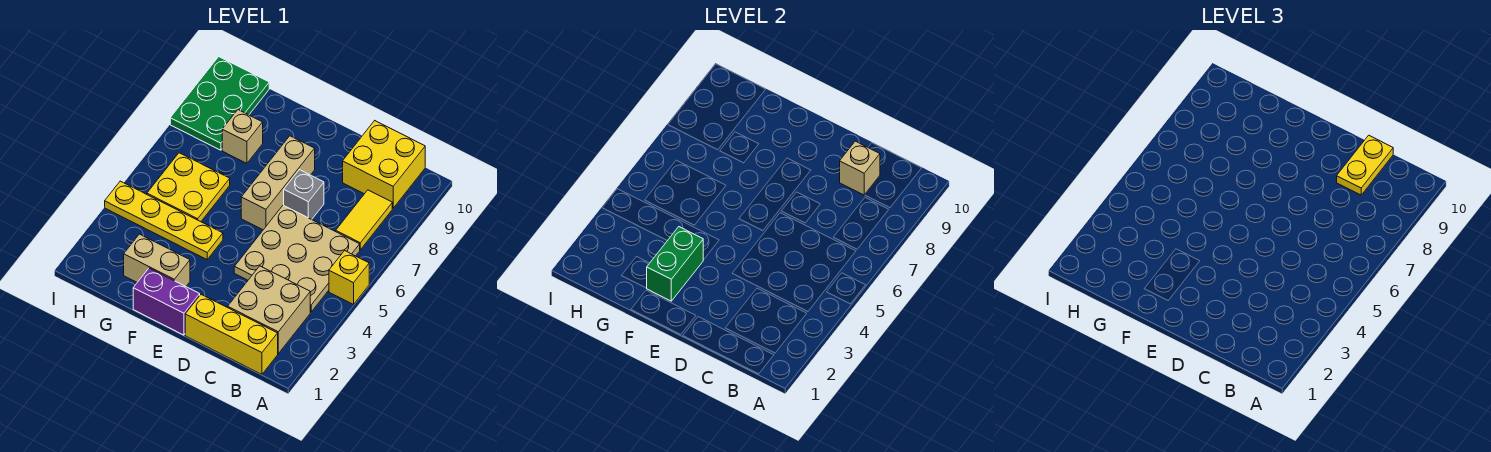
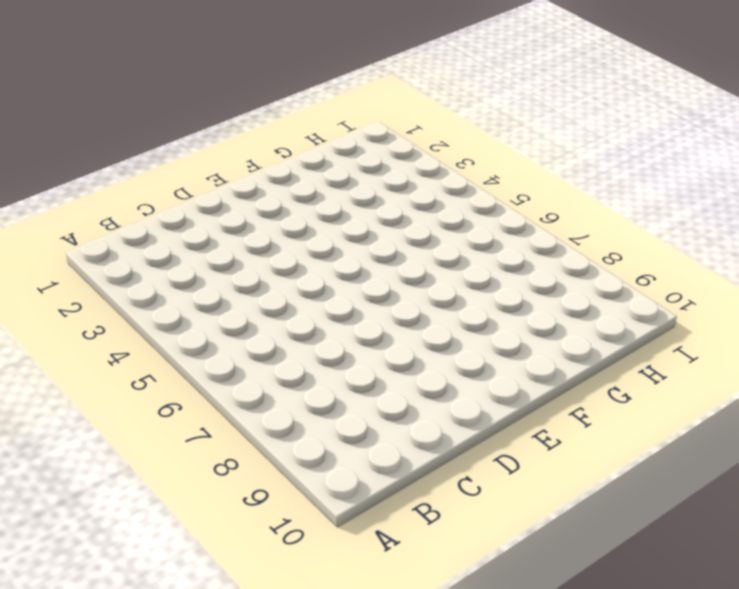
none -> yellow brick A5 level 1
none -> yellow brick B1:D1 level 1
none -> tan brick B2:C3 level 1

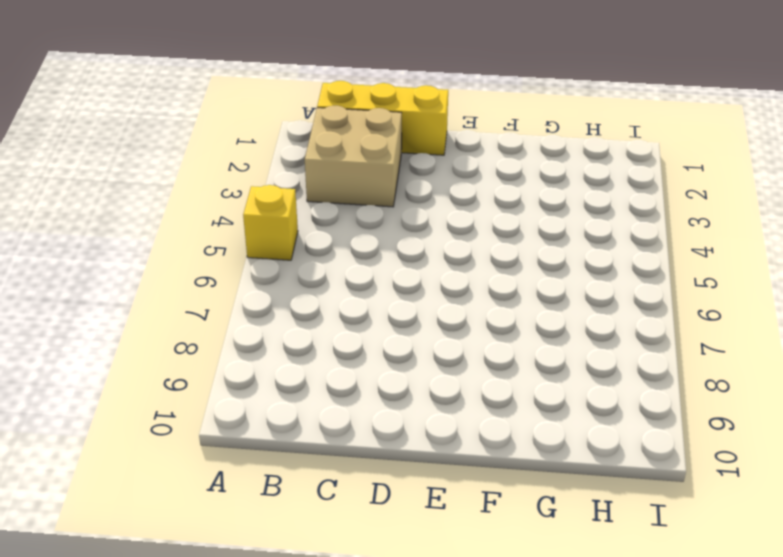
none -> tan plate B4:D6 level 1
none -> yellow tile B7:B8 level 1
none -> yellow brick B9:C10 level 1

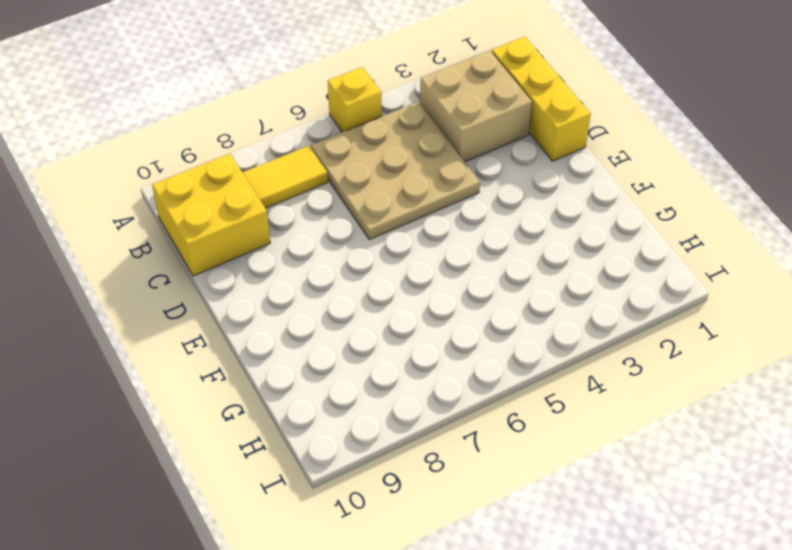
none -> grey brick D7 level 1
none -> purple brick E1:F1 level 1
none -> tan brick E6:E8 level 1

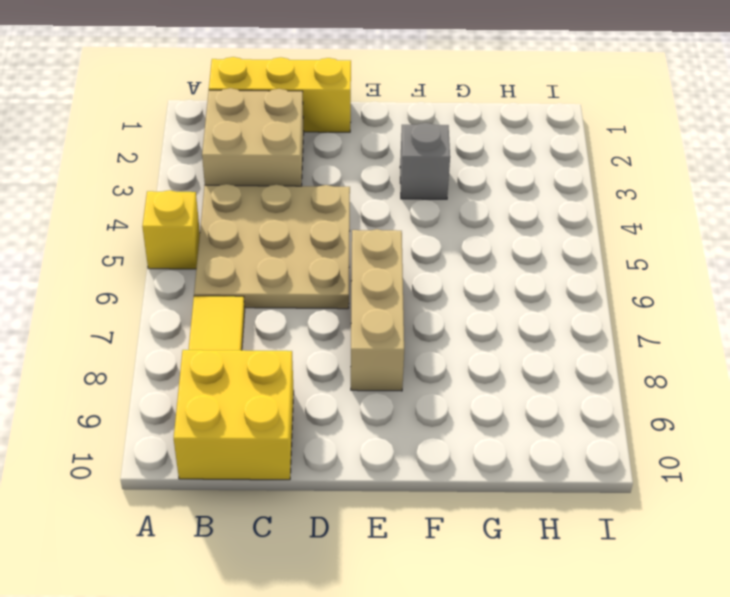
grey brick F3 level 1 -> grey brick D7 level 1
none -> purple brick E1:F1 level 1
none -> tan brick F2:G2 level 1
none -> yellow plate F4:I4 level 1

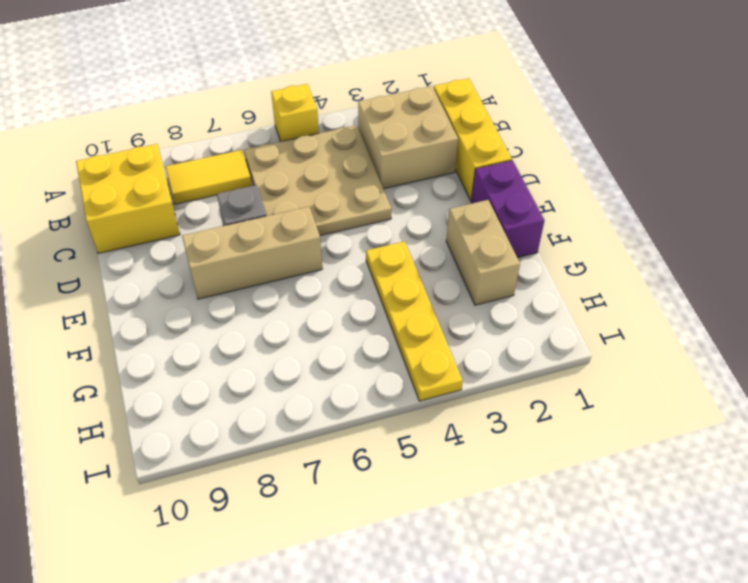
none -> yellow plate G5:H6 level 1
none -> tan brick G8 level 1
none -> green plate H8:I10 level 1

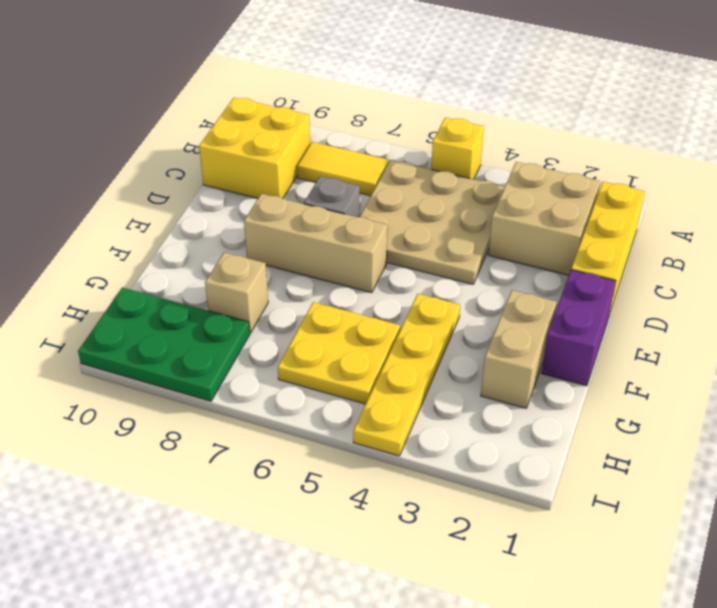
none -> tan brick C9 level 2
none -> green brick F2:F3 level 2
none -> yellow plate C9:C10 level 3

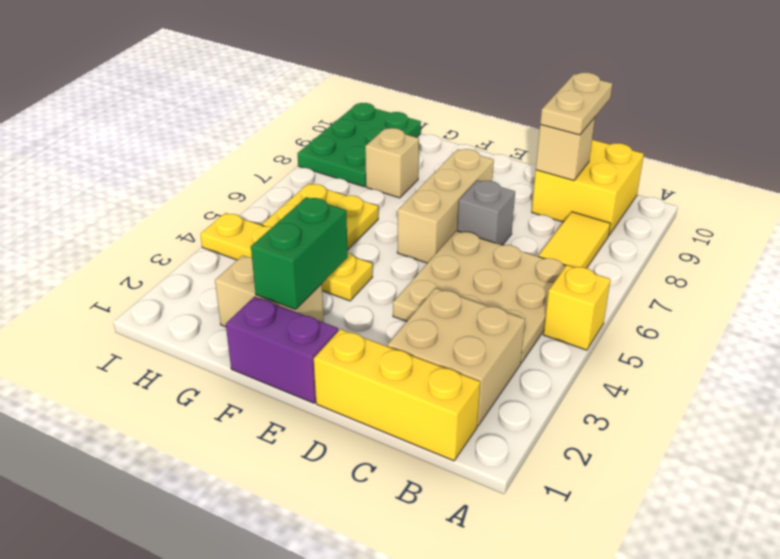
tan plate C9:C10 level 3 -> yellow plate C9:C10 level 3

